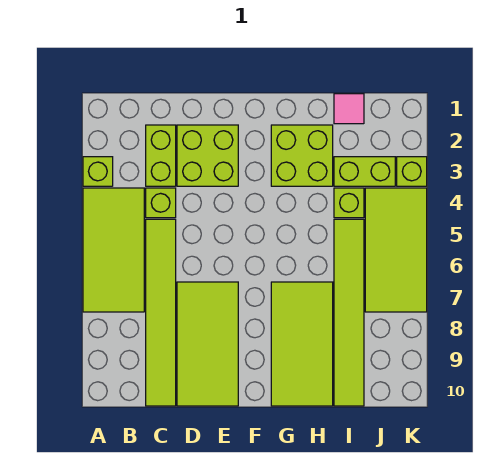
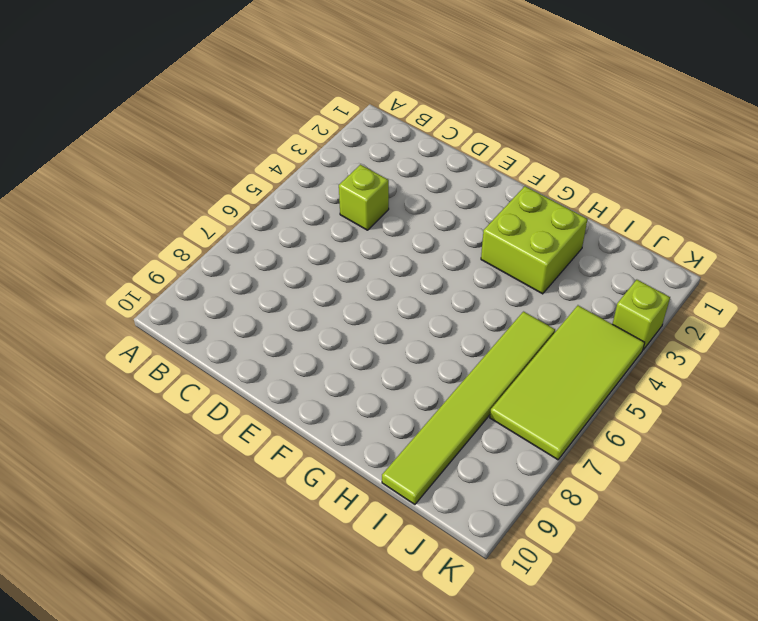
none -> lime brick A3 level 1
none -> lime tile A4:B7 level 1
none -> lime brick C2:C3 level 1

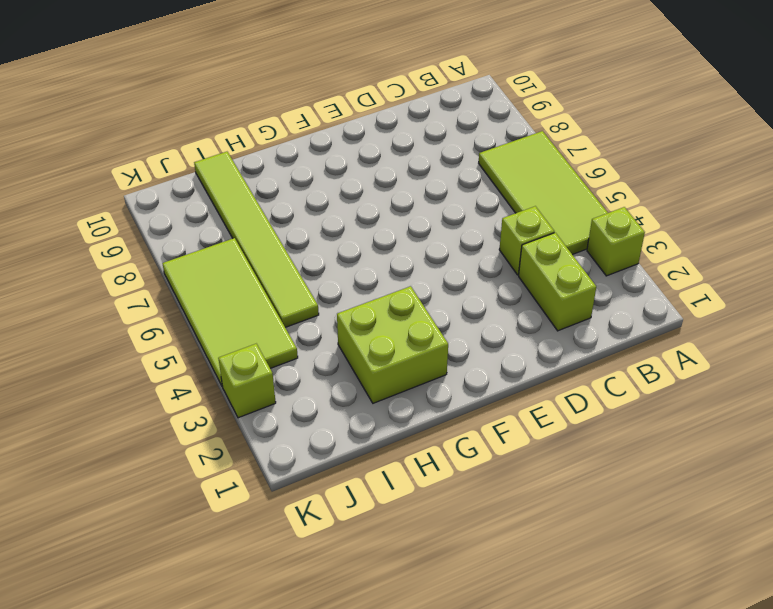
none -> lime tile C5:C10 level 1
none -> lime brick D2:E3 level 1
none -> lime tile D7:E10 level 1

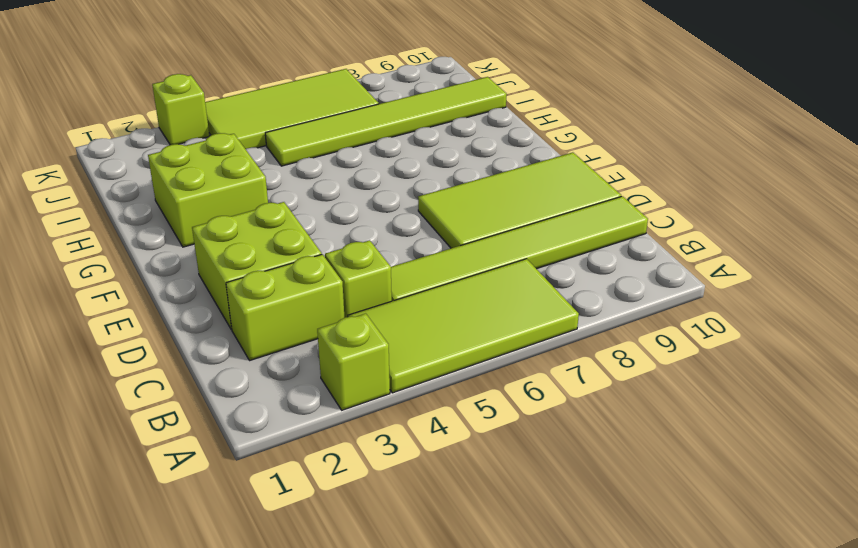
none -> lime tile G7:H10 level 1
none -> pink tile I1 level 1
none -> lime brick I3:J3 level 1

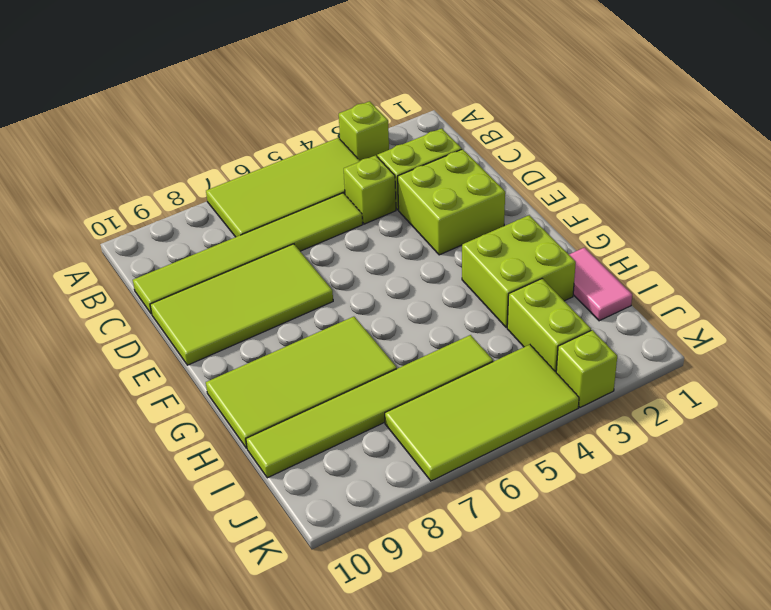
pink tile H1:I1 level 1 -> pink tile I1 level 1
none -> lime brick I4 level 1

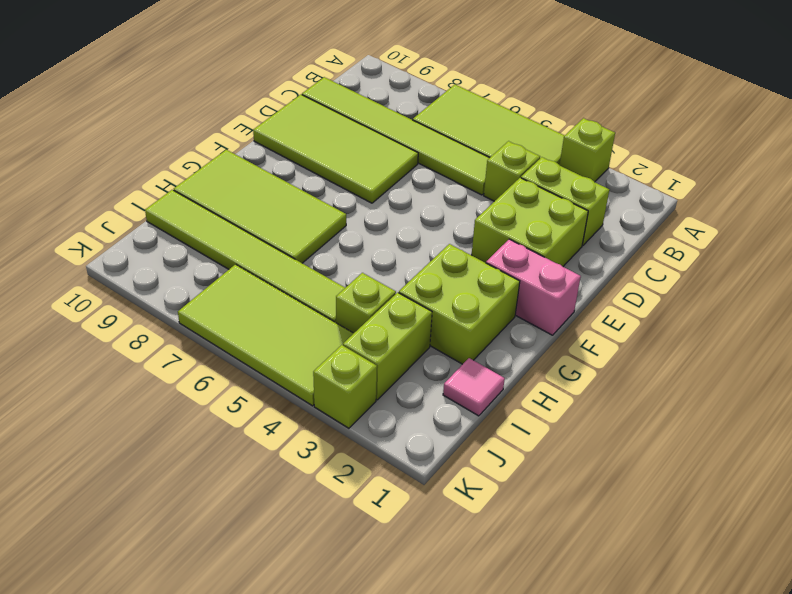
pink brick F1:F2 level 1 -> none

